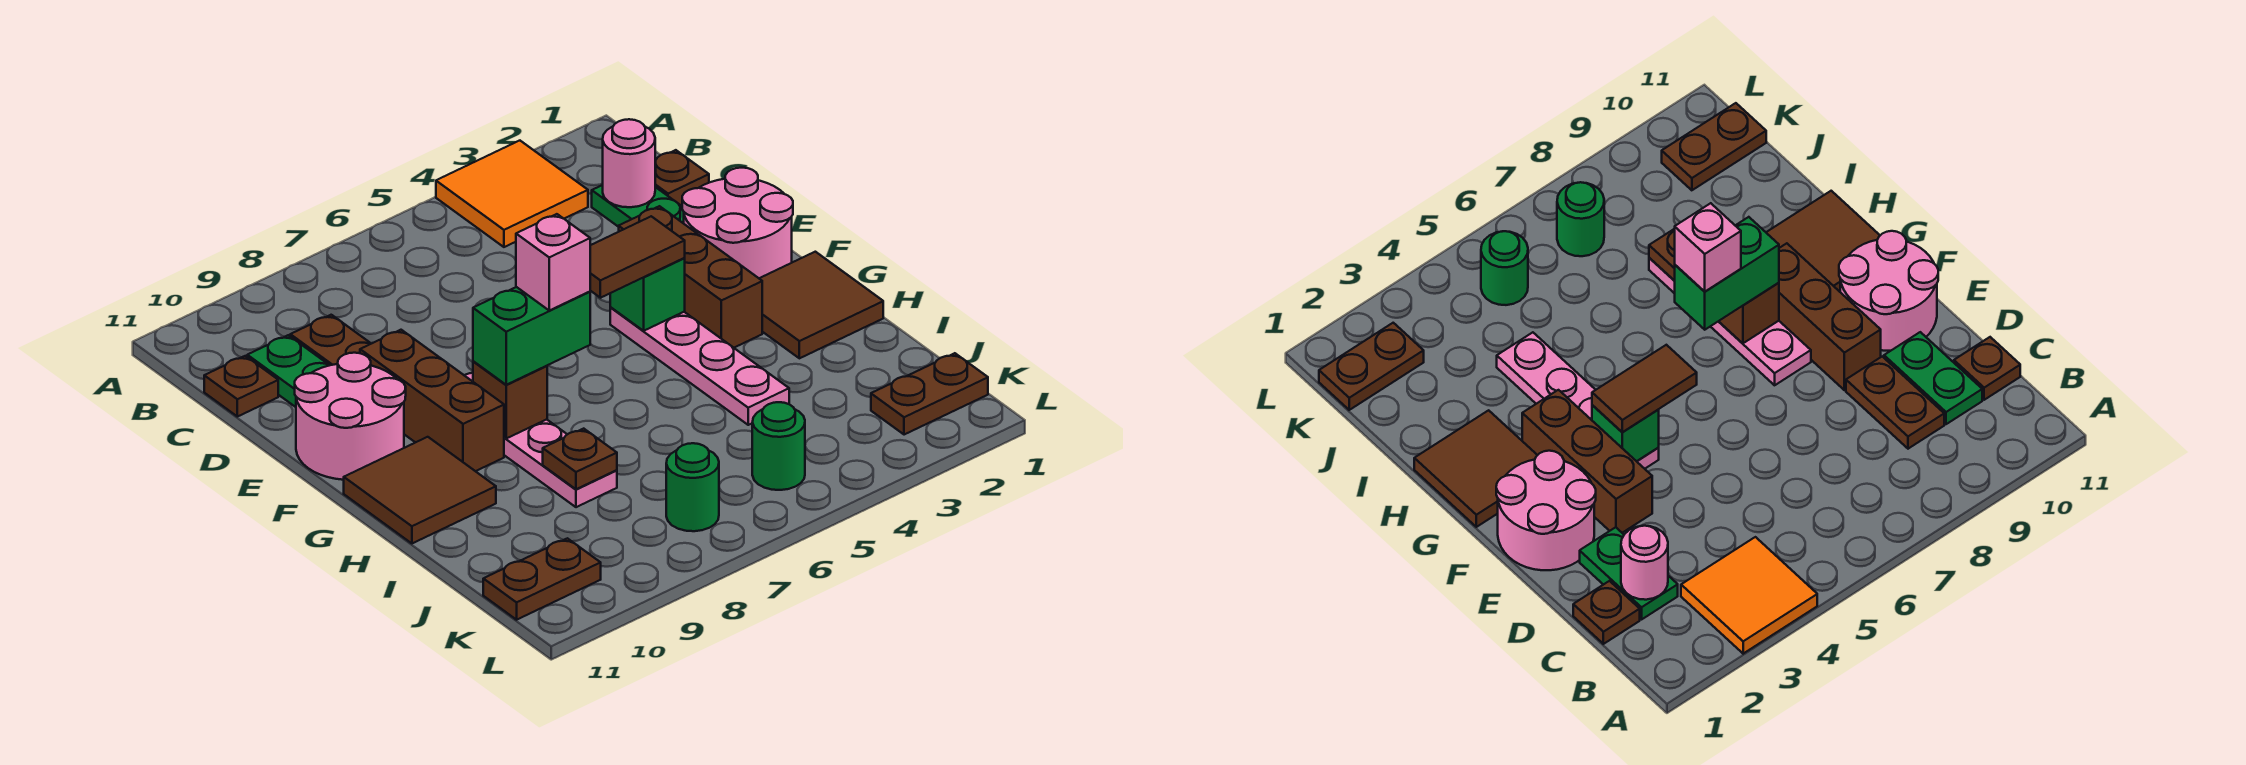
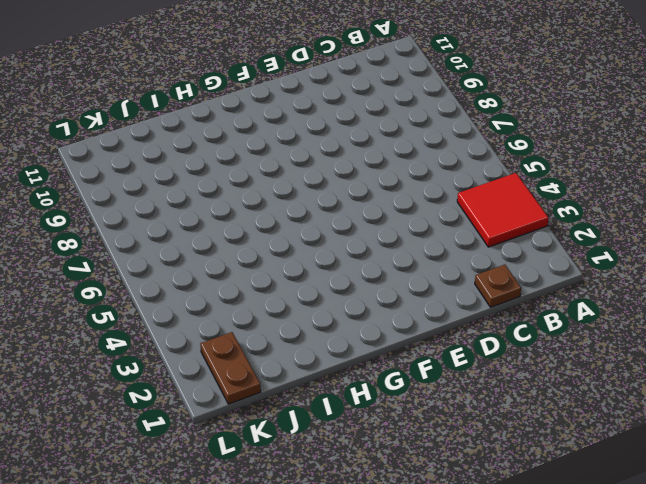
red tile A3:B4 level 1 -> orange tile A3:B4 level 1
none -> green plate C2:D2 level 1
none -> brown plate C9:D9 level 1
none -> green plate C10:D10 level 1

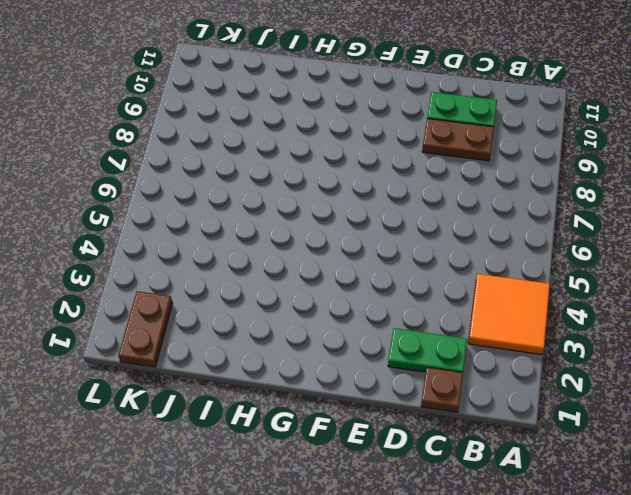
none -> brown plate C11 level 1
none -> pink round brick E1:F2 level 1
none -> brown brick E3:G3 level 1

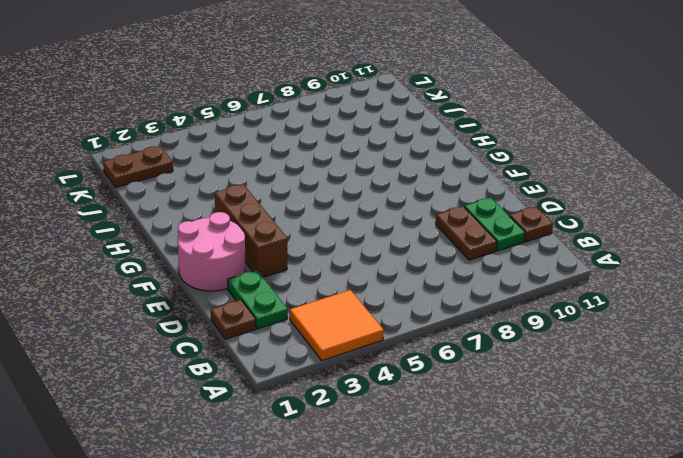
none -> brown brick E9:G9 level 1
none -> pink round brick E10:F11 level 1
none -> pink plate F4:I4 level 1

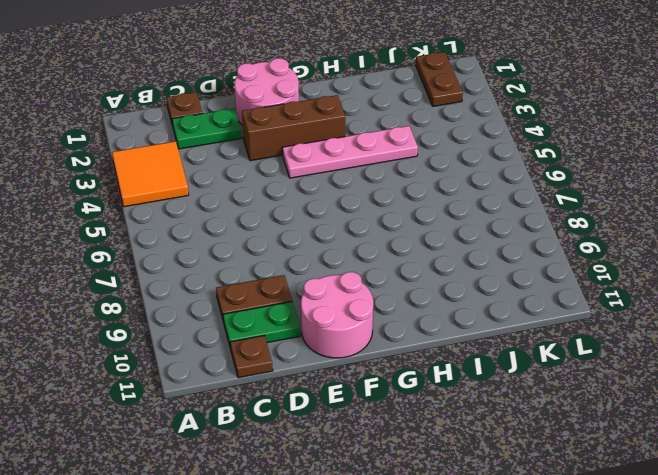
none -> brown brick E9:G9 level 1
none -> pink plate F8:I8 level 1
none -> brown tile G1:H2 level 1

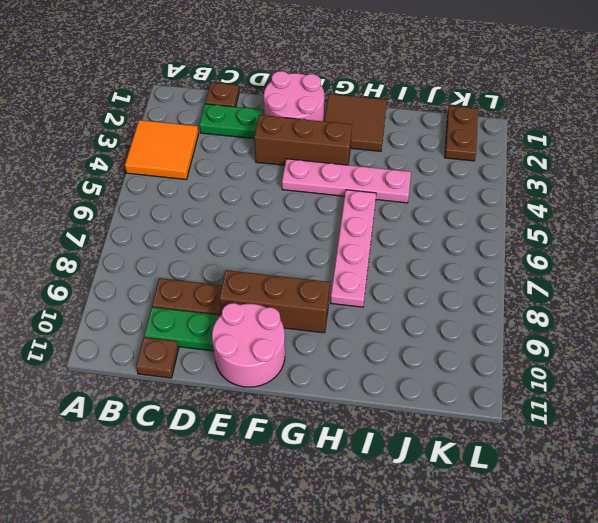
pink plate H5:H8 level 1 -> pink plate F8:I8 level 1
none -> brown tile G10:H11 level 1
none -> green round brick K5 level 1
none -> green round brick K7 level 1

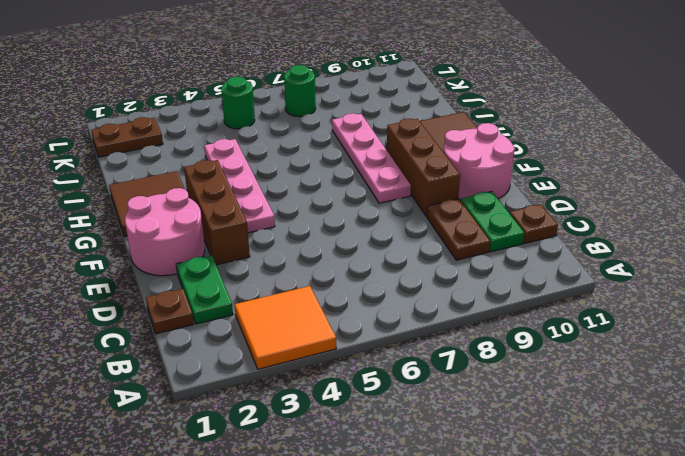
none -> brown plate K10:K11 level 1
none -> pink round brick C2 level 2
none -> green brick F4 level 2

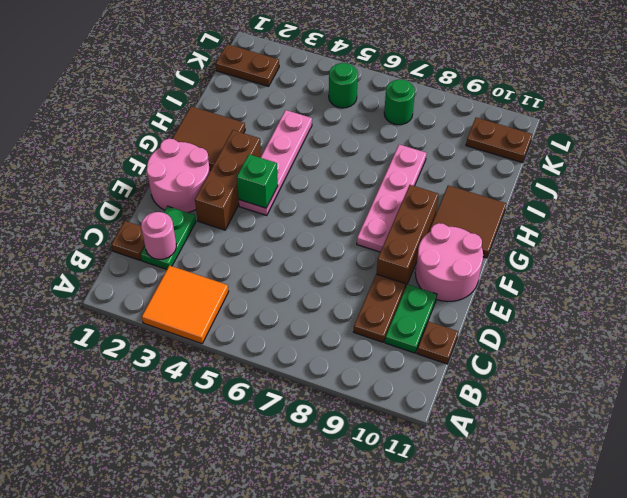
none -> brown brick G8 level 2
none -> brown plate I8 level 2
none -> brown tile F4:F5 level 3

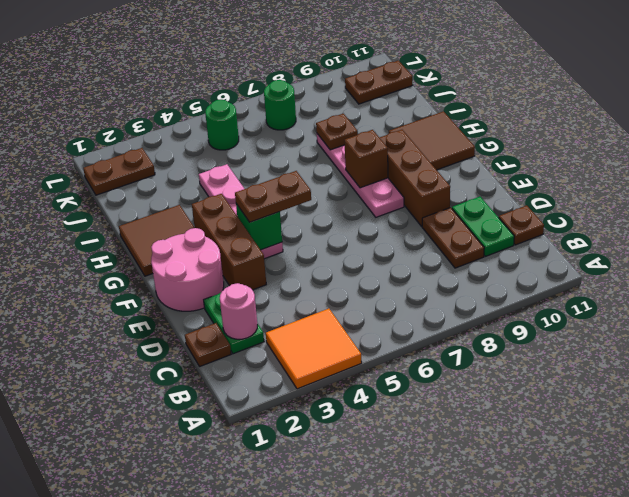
brown plate F4:F5 level 3 -> brown tile F4:F5 level 3
none -> pink round brick E10:F11 level 1
none -> green brick G7:G8 level 3
none -> pink brick G7 level 4

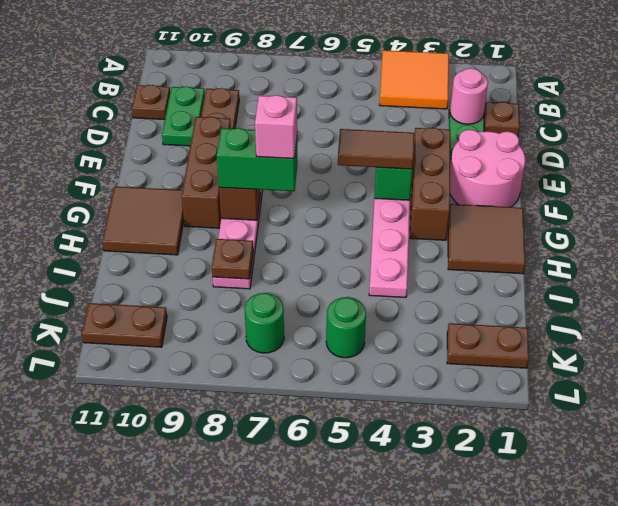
none -> pink round brick E10:F11 level 1

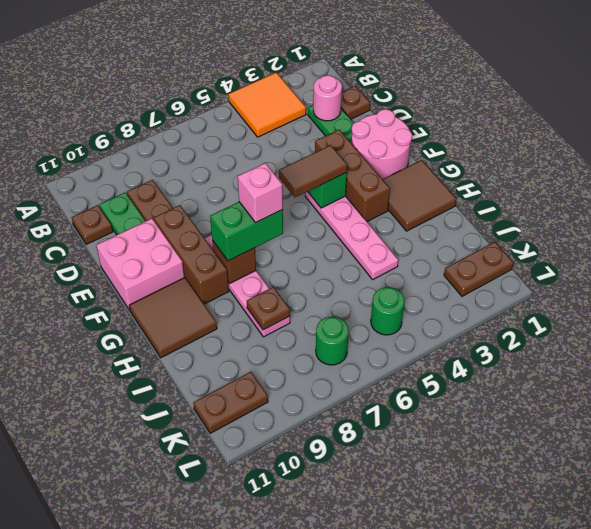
pink brick E10:F11 level 1 -> pink round brick E10:F11 level 1

